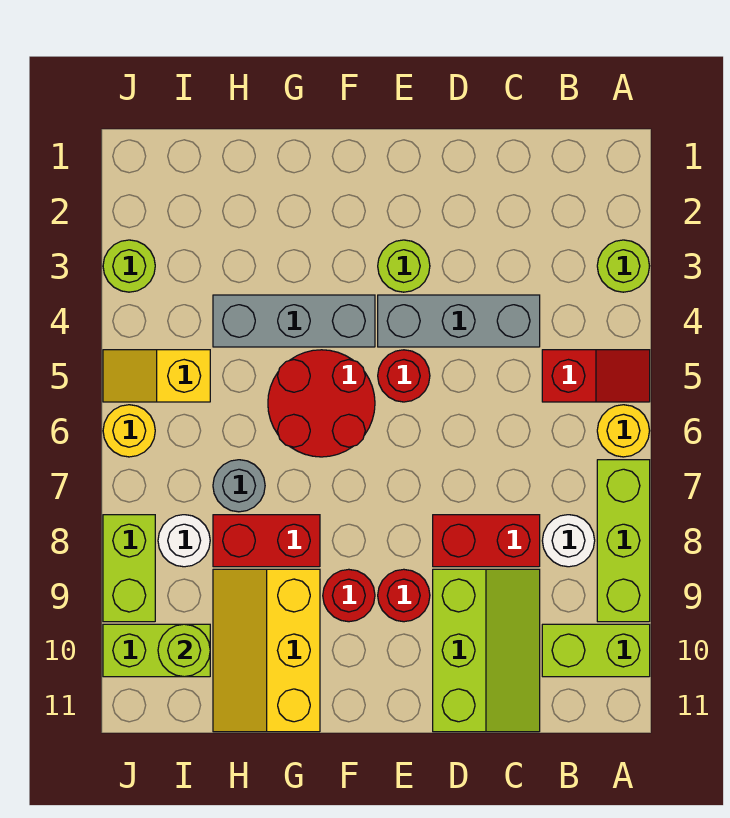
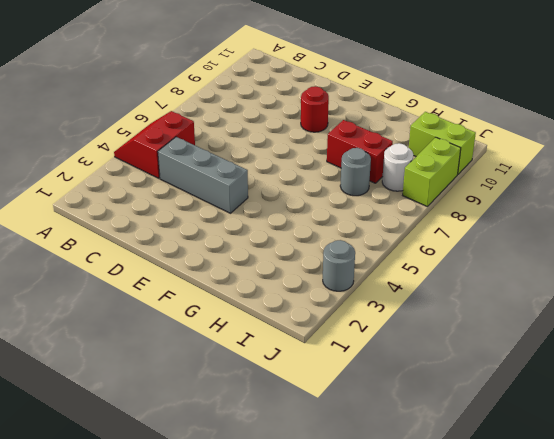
red slope A4:B5 level 1 top B -> red slope A5:B5 level 1 top B
grey round brick J3 level 1 -> lime round brick J3 level 1
none -> lime round brick A3 level 1
none -> yellow round brick A6 level 1
none -> lime brick A7:A9 level 1

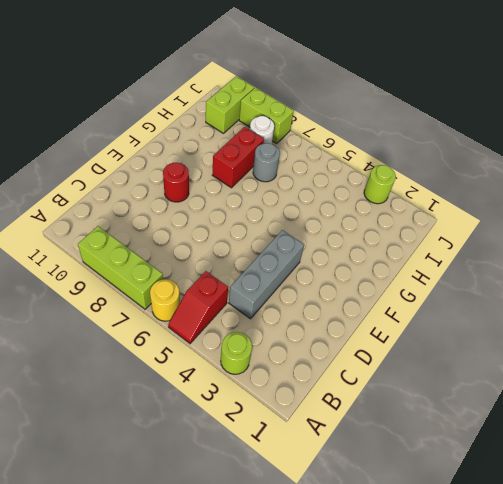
none -> lime brick A10:B10 level 1
none -> white round brick B8 level 1
none -> red brick C8:D8 level 1

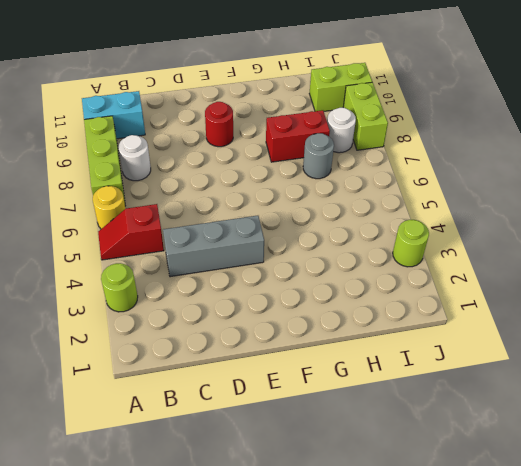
cyan brick A10:B10 level 1 -> lime brick A10:B10 level 1
none -> red brick C8:D8 level 1
none -> lime slope C9:D11 level 1 top D
none -> lime round brick E3 level 1

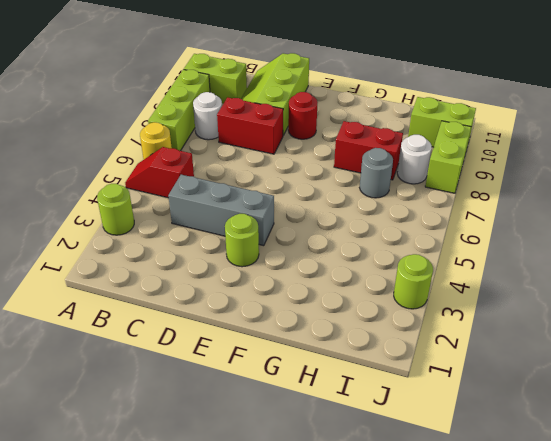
none -> red round brick E5 level 1
none -> grey brick F4:H4 level 1
none -> red round brick F5:G6 level 1

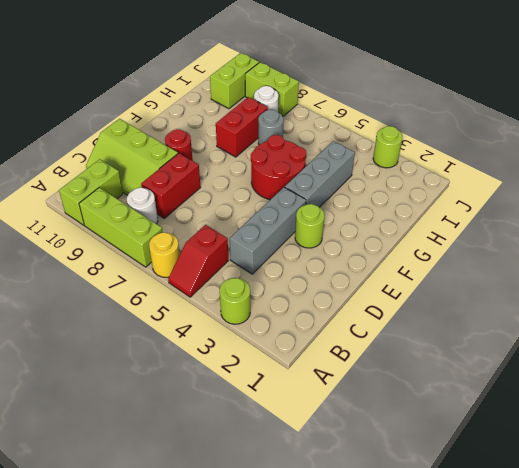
none -> red round brick E5 level 1
none -> red round brick F9 level 1
none -> yellow slope G9:H11 level 1 top G

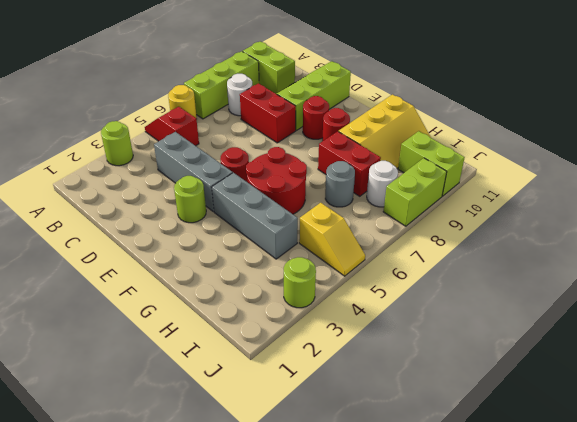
none -> yellow round brick J6 level 1
none -> lime round brick I10 level 2

